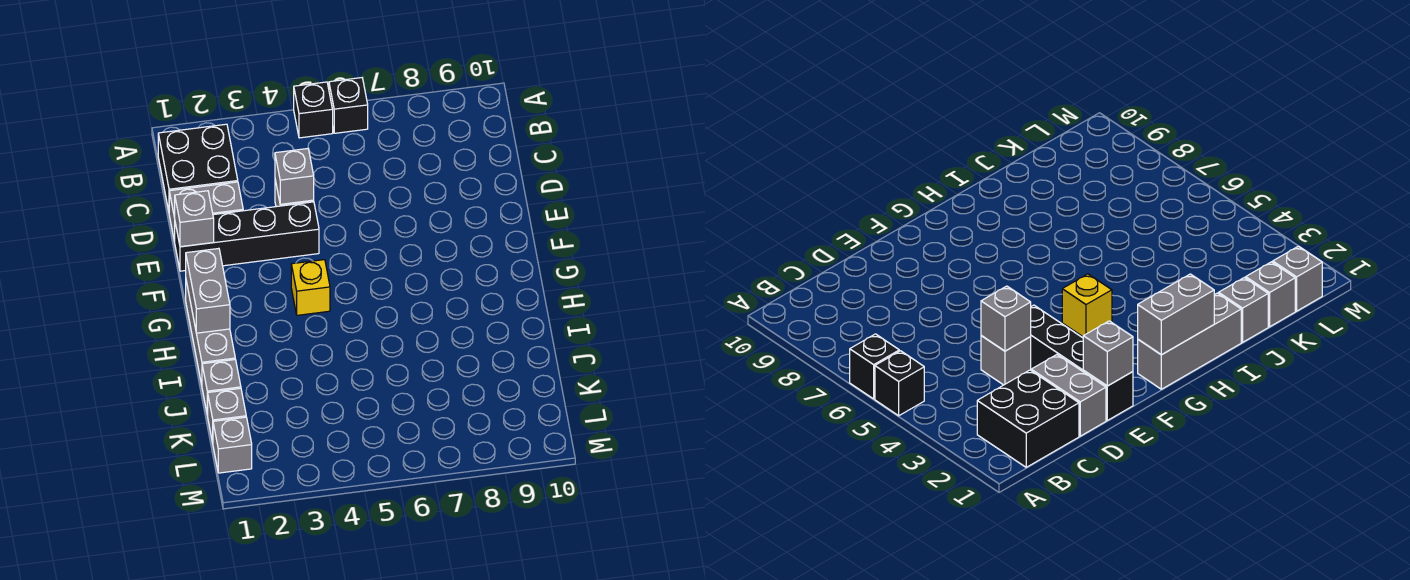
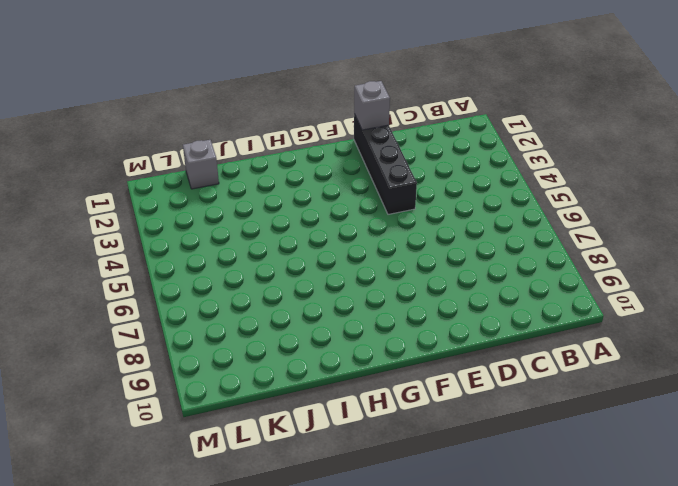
none -> black brick A5 level 1
none -> black brick A6 level 1
none -> black brick B1:C2 level 1

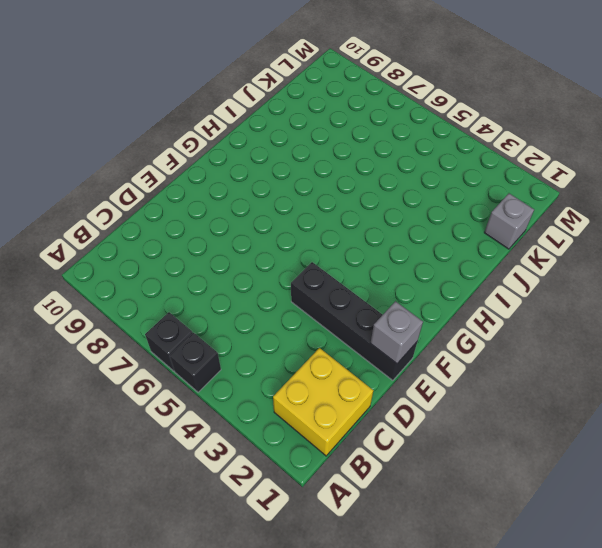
yellow brick B1:C2 level 1 -> black brick B1:C2 level 1
none -> grey brick D1:D2 level 1
none -> grey brick D4 level 1
none -> grey brick G1:I1 level 1

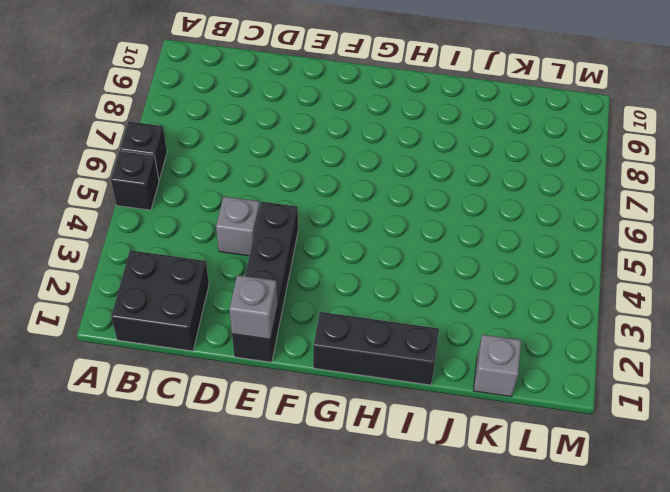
black brick G1:I1 level 1 -> grey brick G1:I1 level 1
none -> grey brick D1:D2 level 1
none -> yellow brick G4 level 1
none -> grey brick J1 level 1

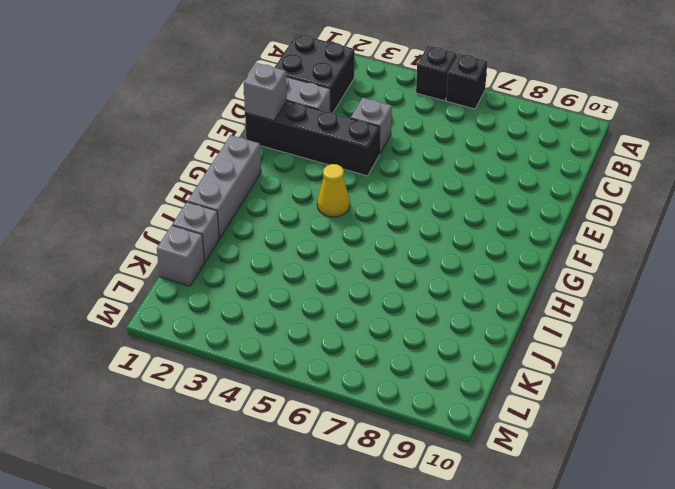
yellow cone G4 level 1 -> yellow brick G4 level 1
none -> grey brick L1 level 1
none -> grey brick D4 level 2
none -> grey brick G1:H1 level 2

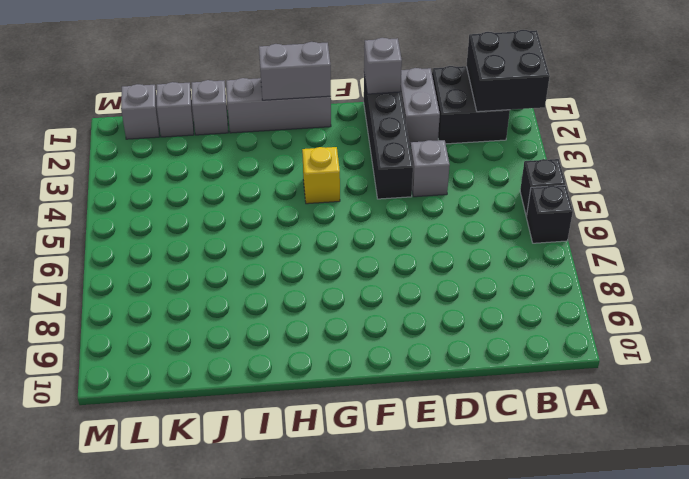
black brick A1:B2 level 2 -> none
none -> grey brick D4 level 2

